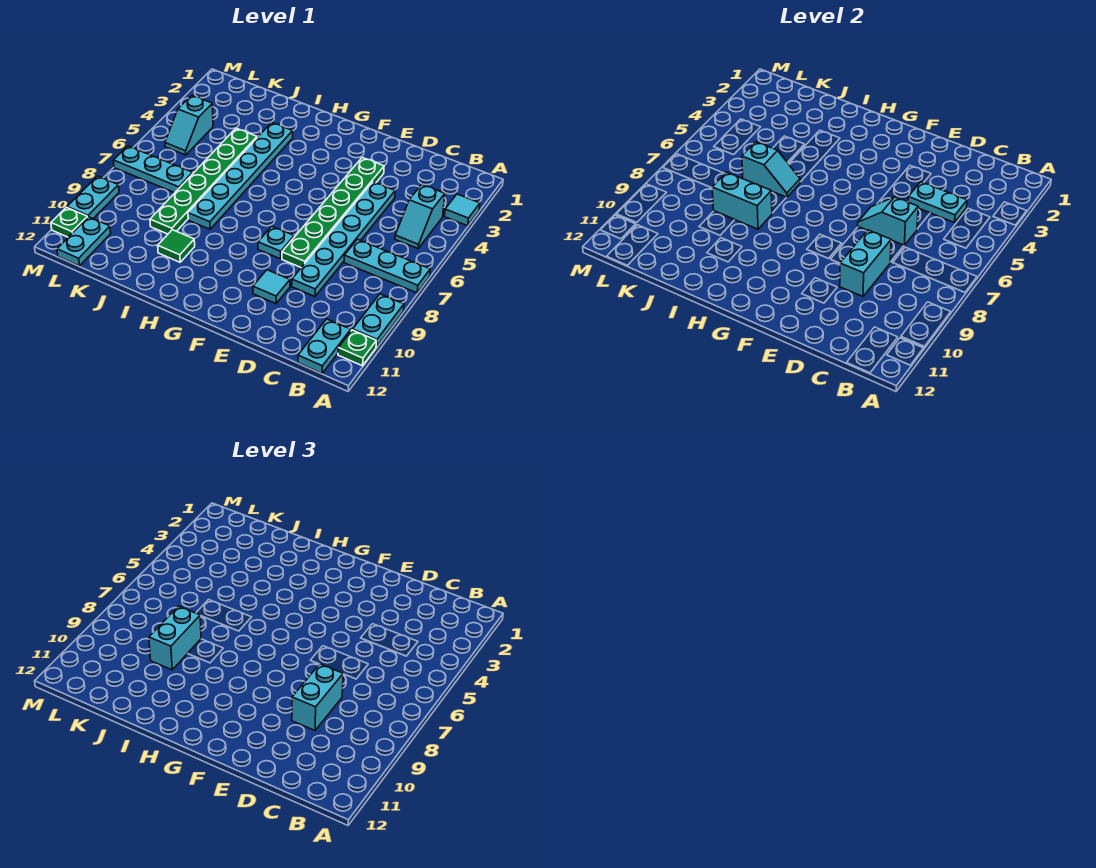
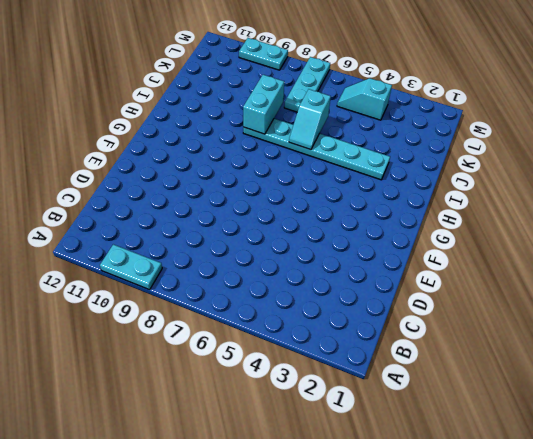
none -> cyan tile A3 level 1
none -> cyan plate A7:C7 level 1
none -> green plate A11 level 1

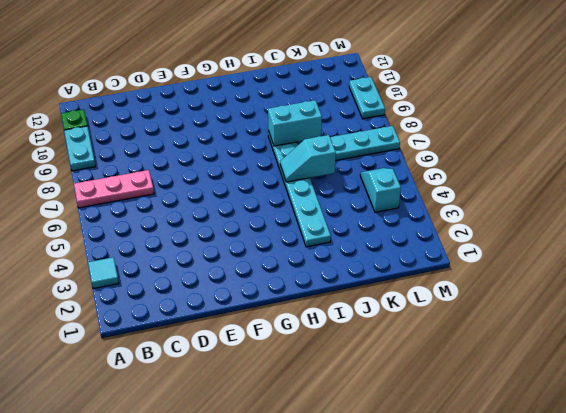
pink plate A7:C7 level 1 -> cyan plate A7:C7 level 1
none -> cyan slope B4:B5 level 1 top 4
none -> cyan plate B11:B12 level 1
none -> cyan plate D4:D9 level 1

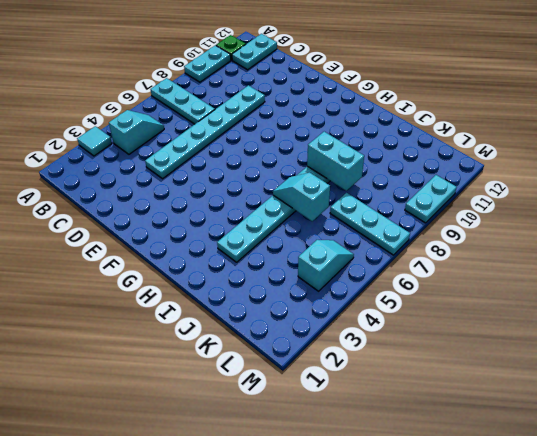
none -> green plate E3:E8 level 1
none -> cyan tile E10 level 1
none -> cyan plate F8 level 1

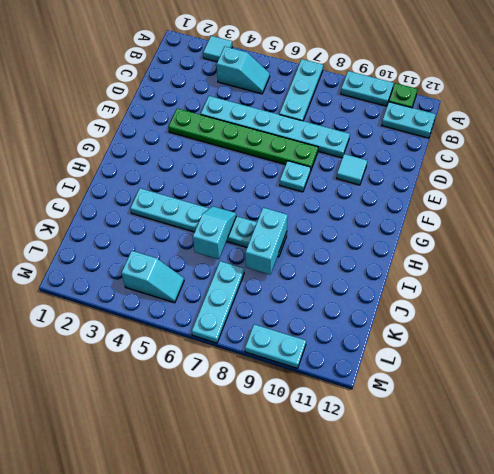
none -> green tile I10 level 1
none -> green plate J4:J9 level 1
none -> cyan plate L11:L12 level 1

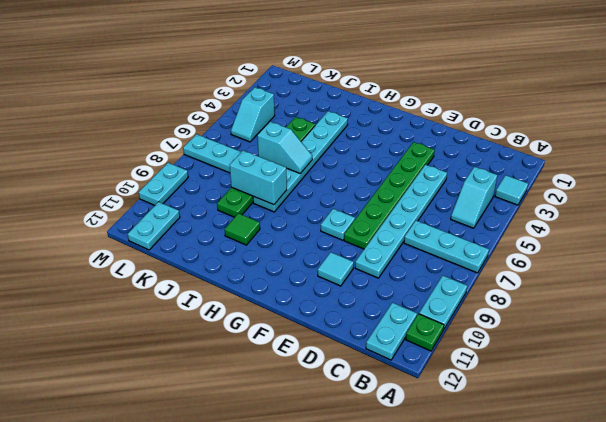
none -> green plate M11 level 1
none -> cyan plate C4:D4 level 2
none -> cyan slope D6:E6 level 2 top D

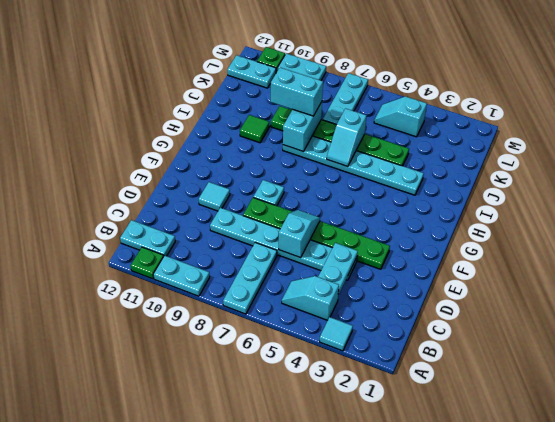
none -> cyan brick D8:D9 level 2
none -> cyan brick D8:D9 level 3

